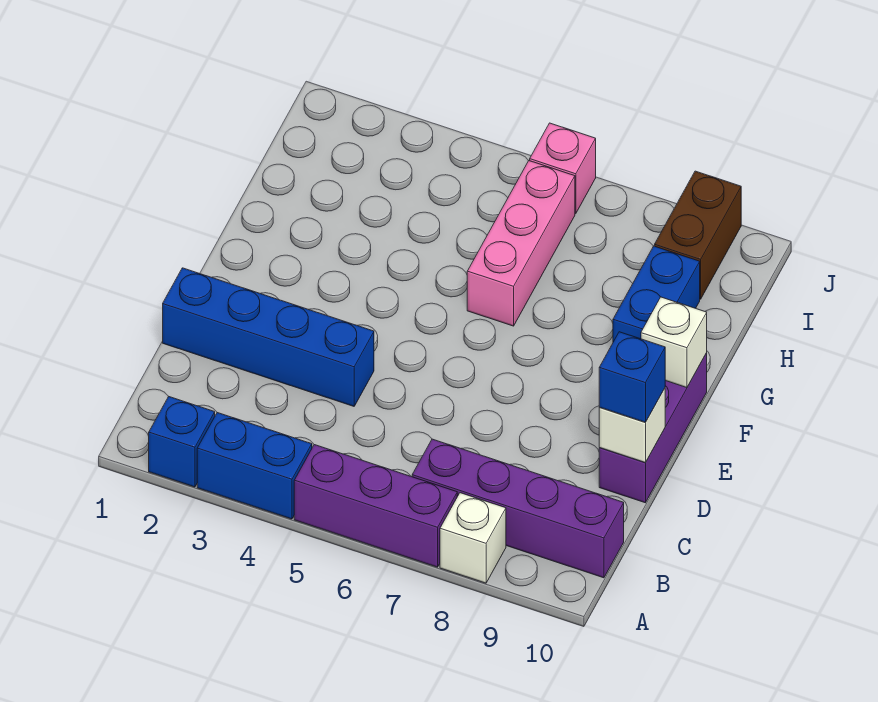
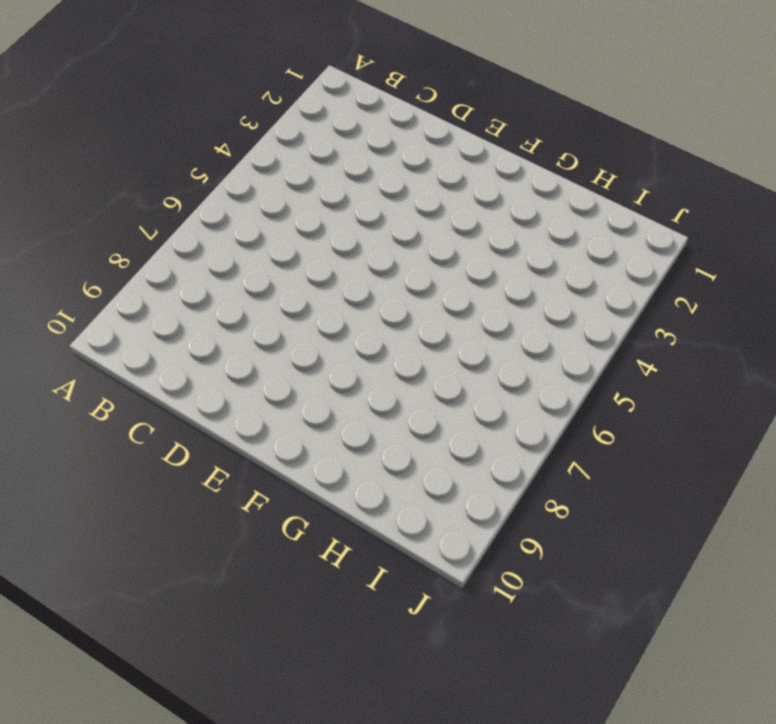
none -> blue brick A2 level 1
none -> blue brick A3:A4 level 1
none -> purple brick A5:A7 level 1

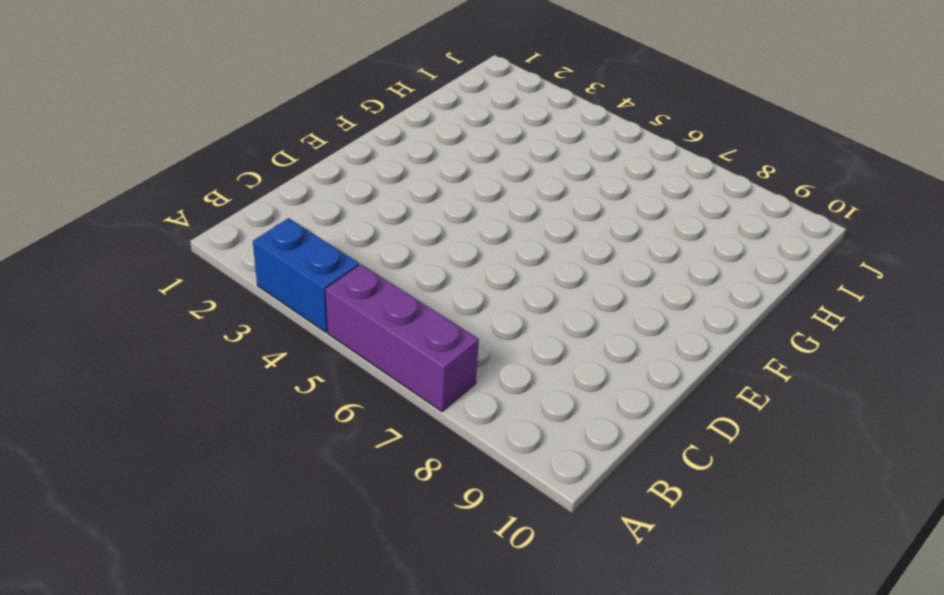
none -> blue brick A2 level 1
none -> white brick A8 level 1
none -> purple brick B7:B10 level 1

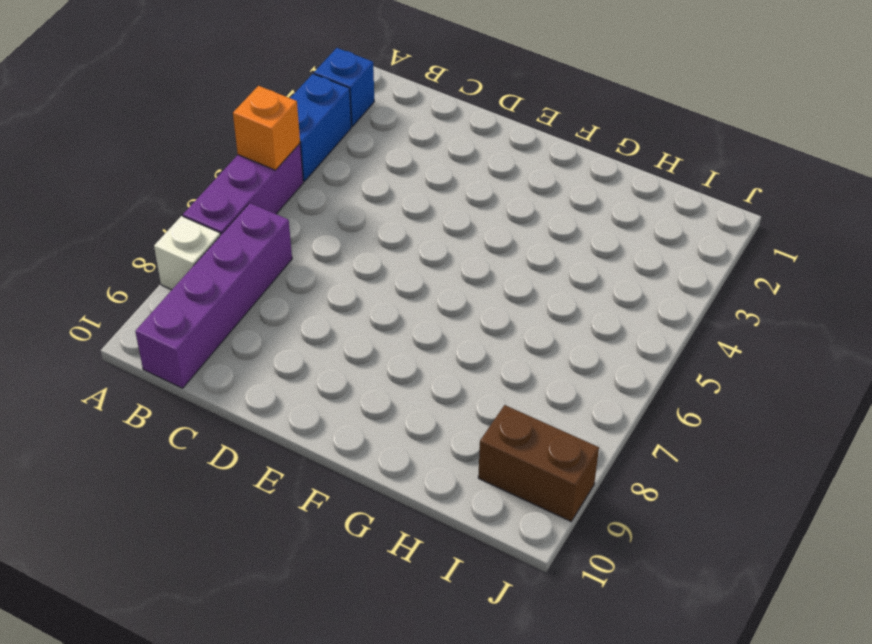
orange brick A5 level 2 -> none
none -> blue brick D1:D4 level 1
none -> purple brick D10:F10 level 1
none -> pink brick G6:I6 level 1

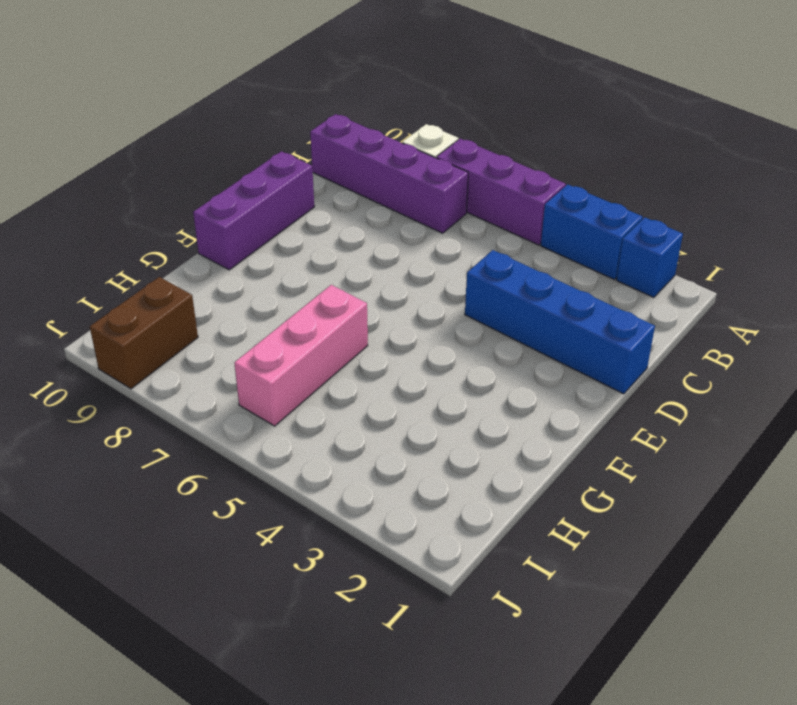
none -> blue brick G9:H9 level 1
none -> pink brick J6 level 1
none -> white brick D10 level 2

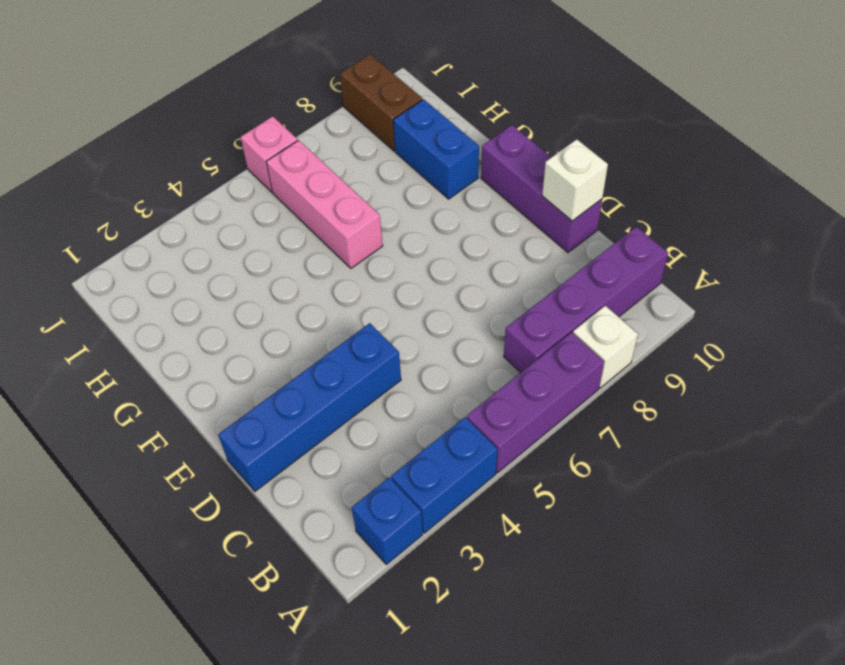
none -> white brick F10 level 2
none -> blue brick D10 level 3

